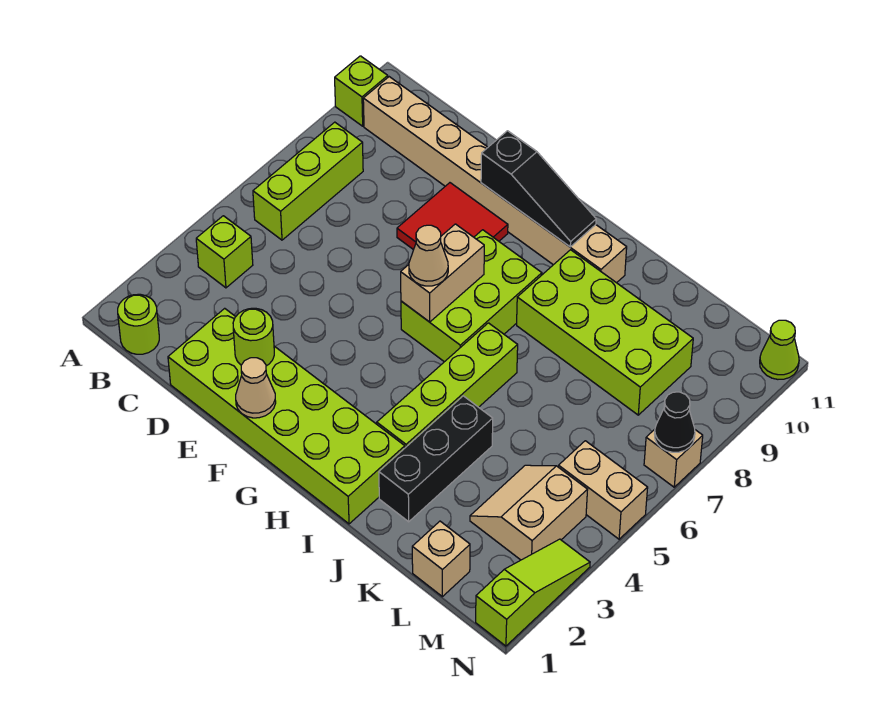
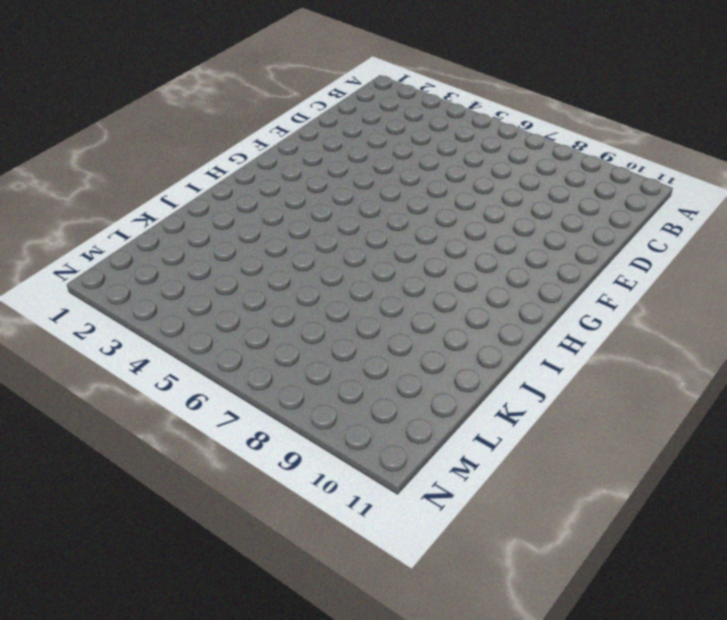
none -> lime brick A10 level 1
none -> lime round brick B1 level 1
none -> lime brick B4 level 1

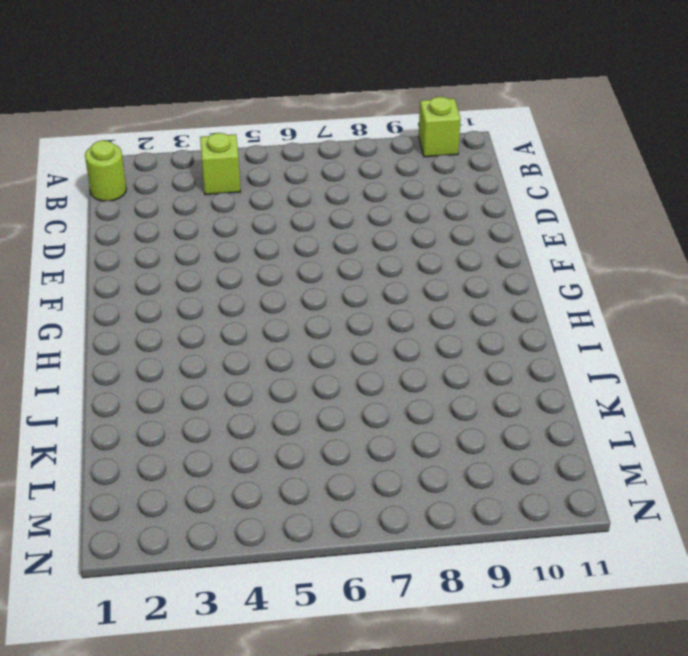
none -> lime brick B6:B8 level 1
none -> tan brick B10:I10 level 1
none -> lime brick D1:I2 level 1

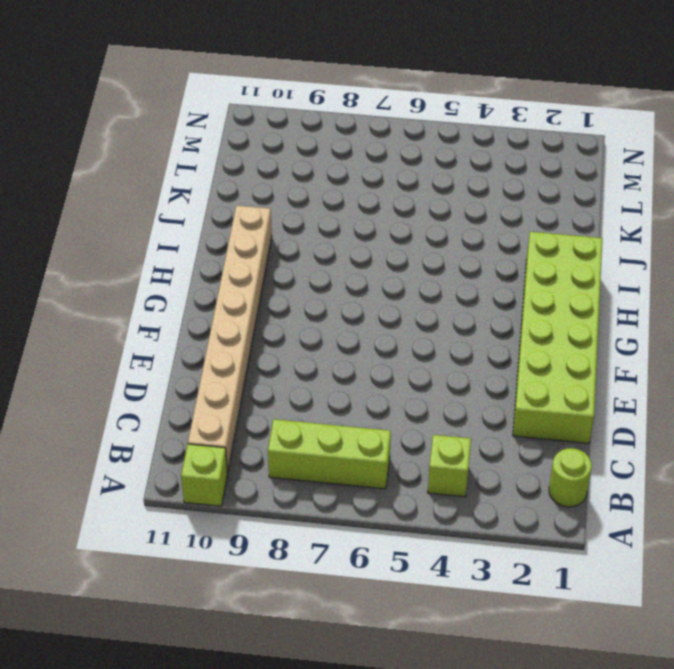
none -> red tile E8:F9 level 1
none -> lime brick G6:H8 level 1
none -> lime brick I3:I6 level 1

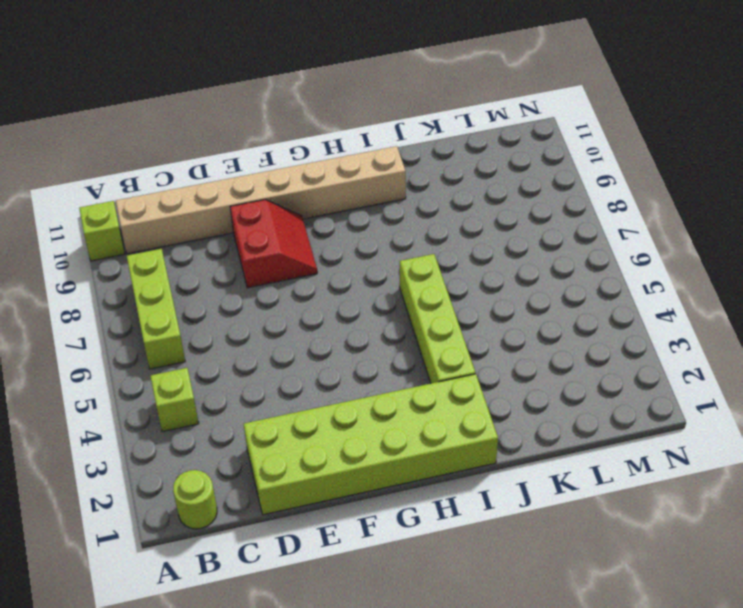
red slope E8:F9 level 1 top E -> red tile E8:F9 level 1
none -> lime brick G6:H8 level 1
none -> lime brick I8:L9 level 1
none -> black brick J2:J4 level 1

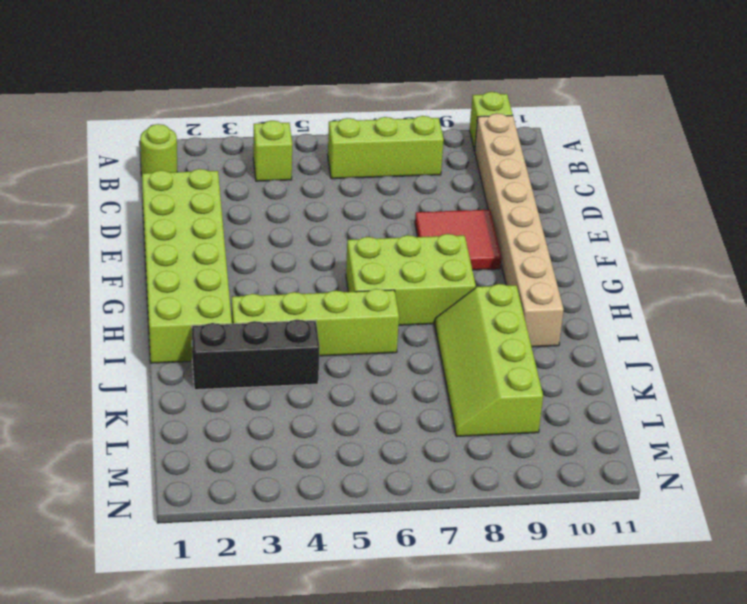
lime slope I8:L9 level 1 top 9 -> lime brick I8:L9 level 1
none -> tan brick L1 level 1
none -> tan slope L3:M4 level 1 top M
none -> tan brick M5:N5 level 1

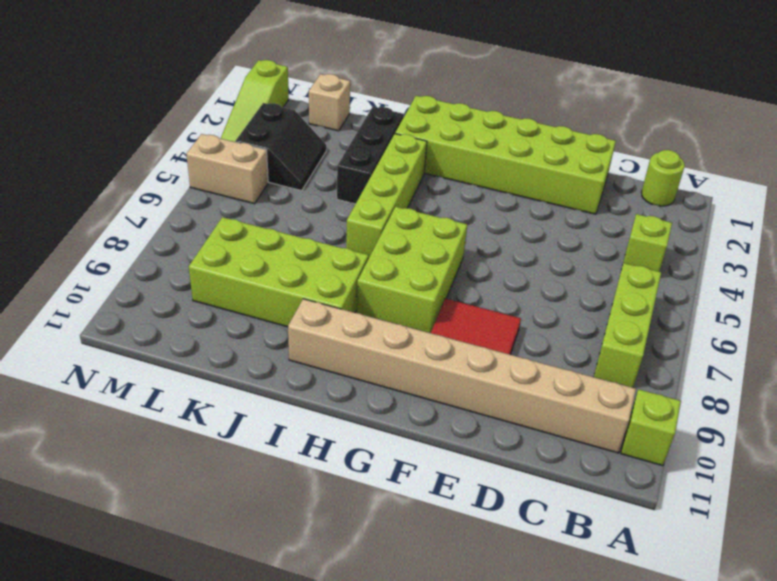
black slope L3:M4 level 1 top M -> tan slope L3:M4 level 1 top M
none -> tan brick N7 level 1
none -> lime cone N11 level 1
none -> lime round brick E2 level 2

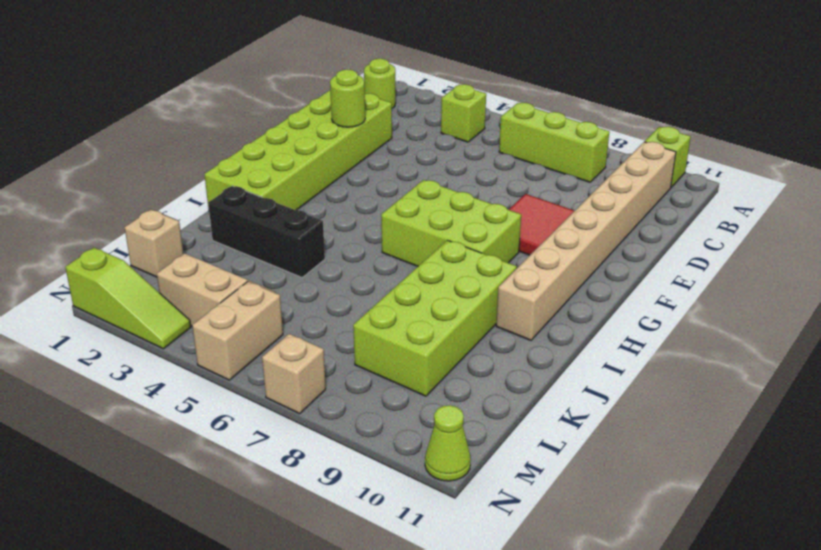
none -> lime brick I3:I6 level 1
none -> tan cone F1 level 2
none -> black slope F10:H10 level 2 top F

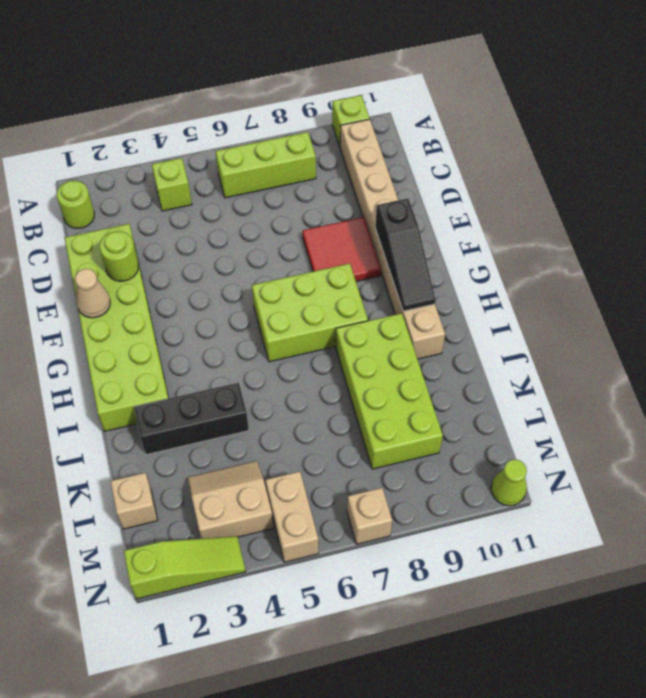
none -> lime brick I3:I6 level 1
none -> tan brick G6:G7 level 2
none -> black cone N7 level 2

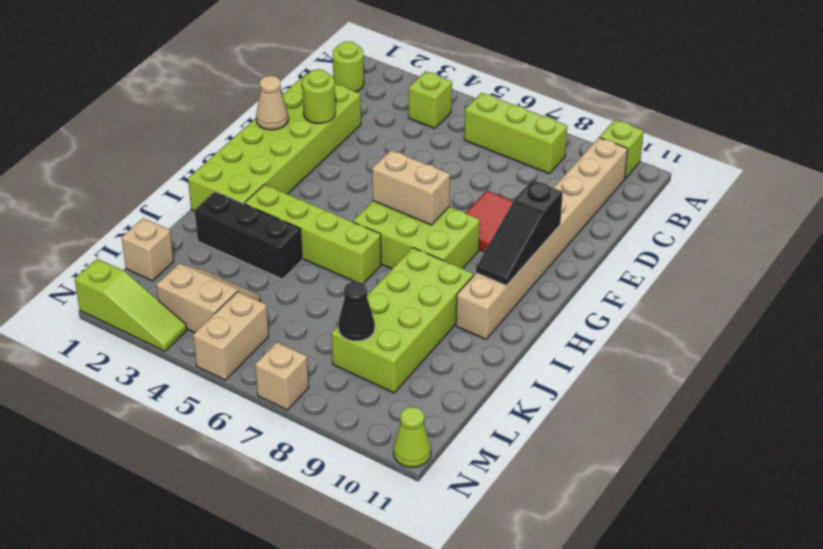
black cone L8 level 2 -> black cone N7 level 2
none -> tan cone G6 level 3

